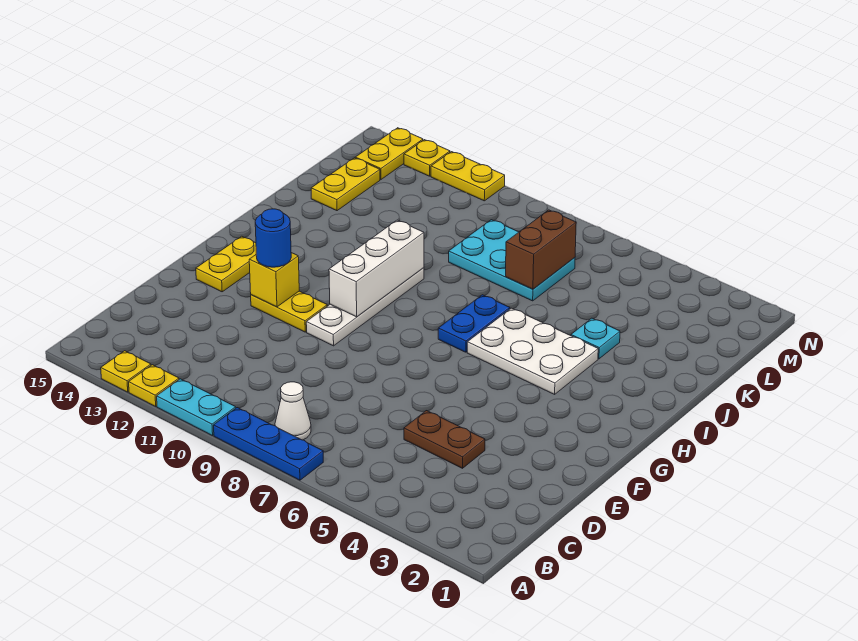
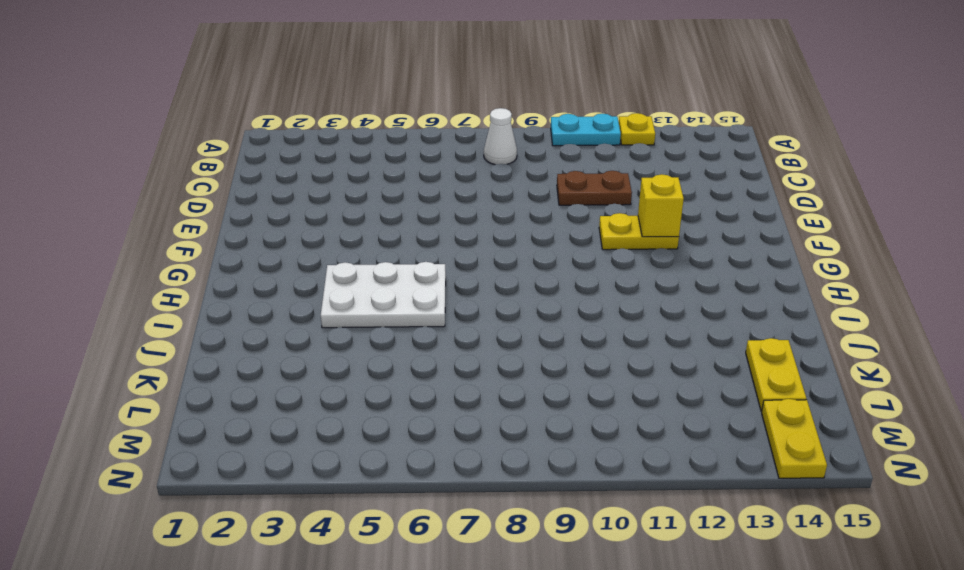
brown plate D10:D11 level 1 -> brown plate D4:D5 level 1
none -> blue plate A7:A9 level 1
none -> yellow plate A13 level 1
none -> white plate F10:I10 level 1

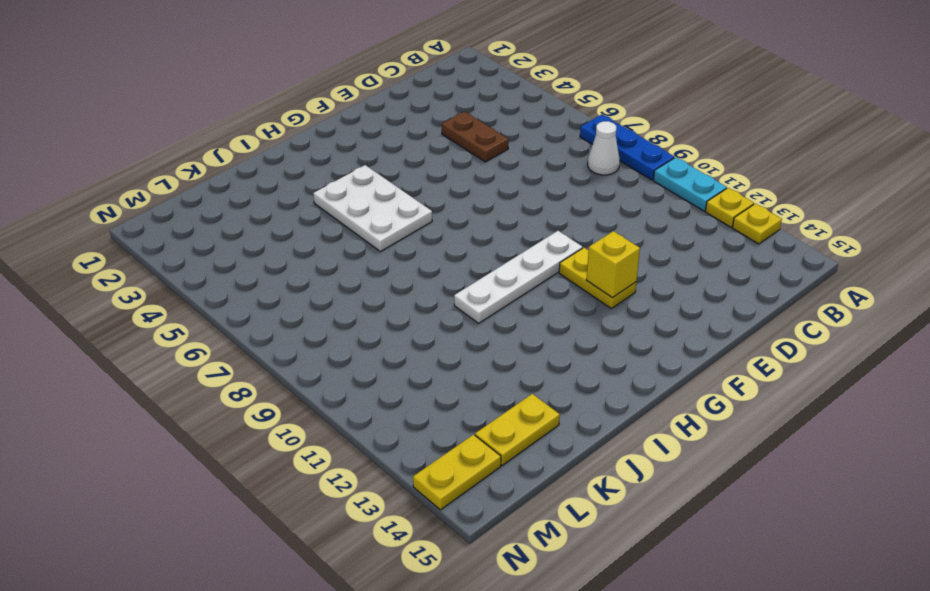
none -> yellow plate F14:G14 level 1
none -> blue plate H7:I7 level 1
none -> cyan plate J4 level 1

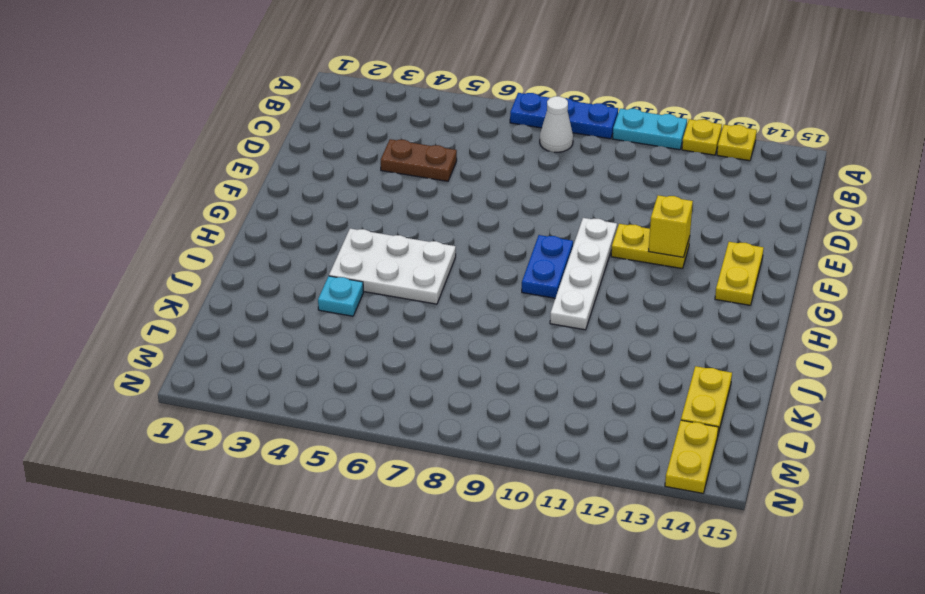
blue plate G9:H9 level 1 -> blue plate H7:I7 level 1
none -> cyan plate K7:L9 level 1
none -> yellow plate N11:N12 level 1
none -> yellow plate N13 level 1

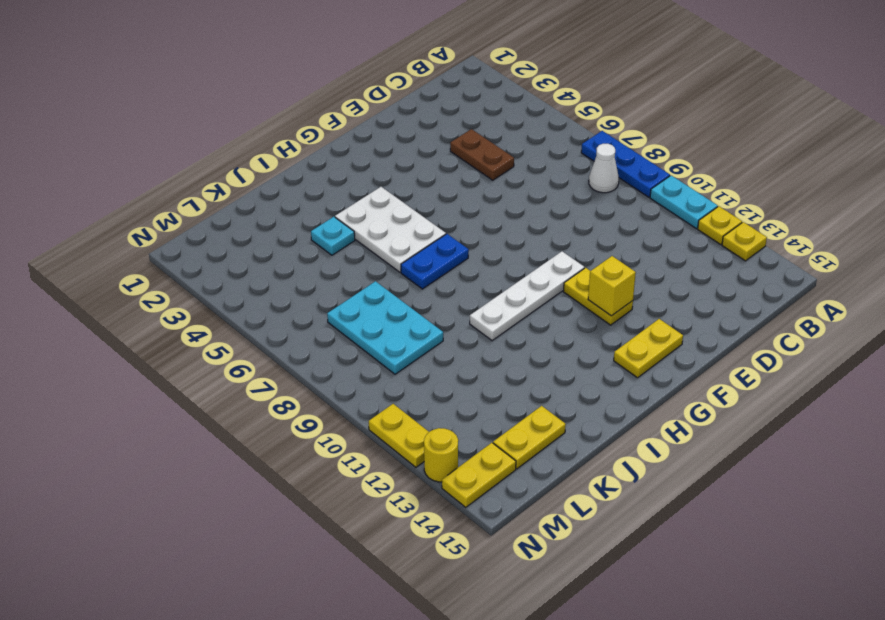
yellow round brick N13 level 1 -> yellow plate N13 level 1
none -> white brick G10:I10 level 2
none -> brown brick K7:L7 level 2
none -> blue round brick F12 level 3

